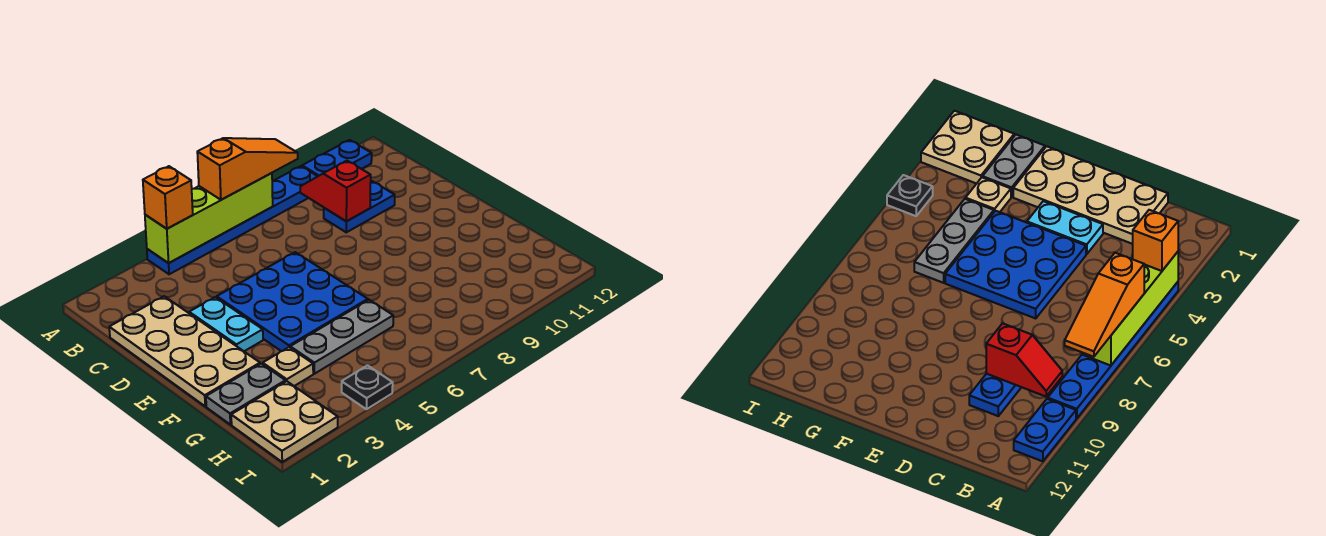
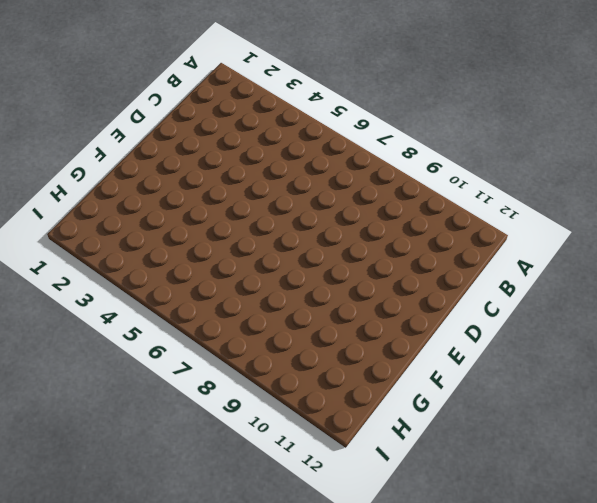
none -> blue plate A4:A9 level 1
none -> blue plate A10:A11 level 1
none -> tan plate C1:F2 level 1

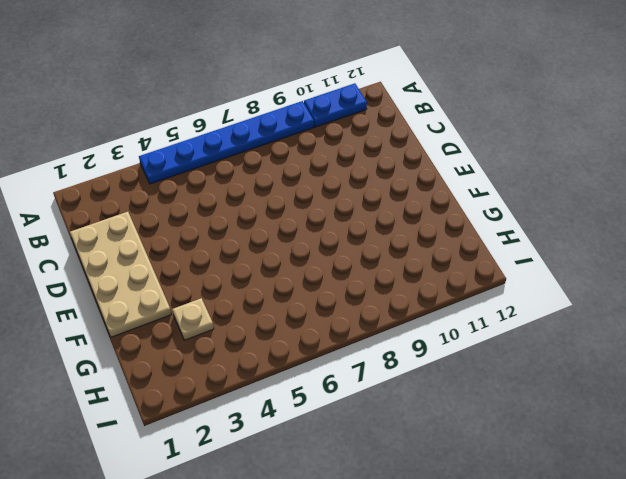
none -> blue plate C9:C10 level 1
none -> cyan plate D3:E3 level 1
none -> blue plate D4:F6 level 1

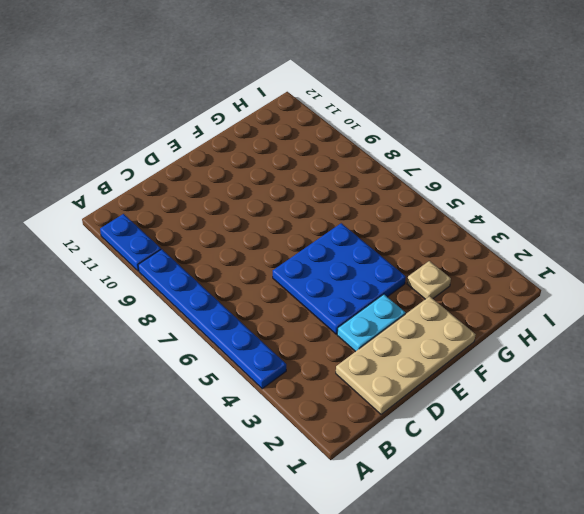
none -> blue plate C9:C10 level 1
none -> grey plate G1:G2 level 1
none -> grey plate G4:G6 level 1

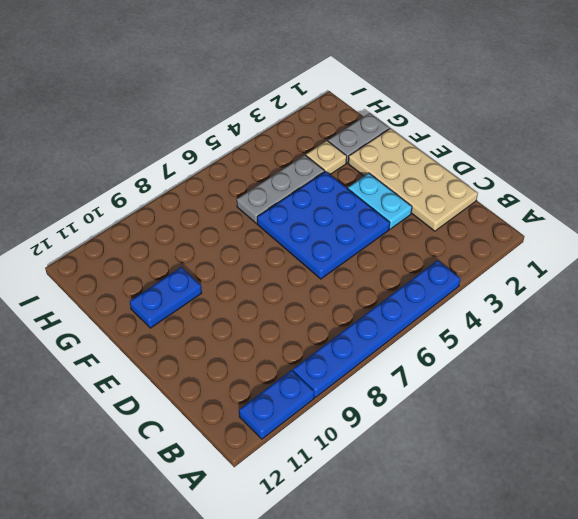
blue plate F10:F11 level 1 -> blue plate C9:C10 level 1
none -> tan plate H1:I2 level 1
none -> black plate I4 level 1
none -> lime brick A4:A7 level 2

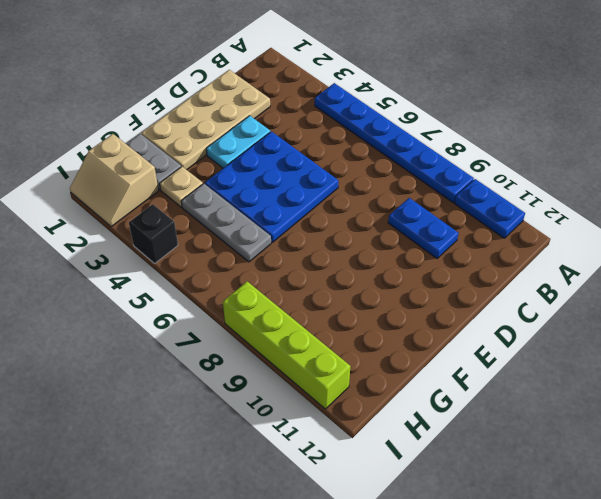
tan slope H1:I2 level 1 top H -> tan plate H1:I2 level 1
black brick I4 level 1 -> black plate I4 level 1
lime brick I8:I11 level 1 -> lime brick A4:A7 level 2
none -> red slope B9:C9 level 2 top C
none -> orange brick A4 level 3
none -> orange slope A6:A8 level 3 top 6

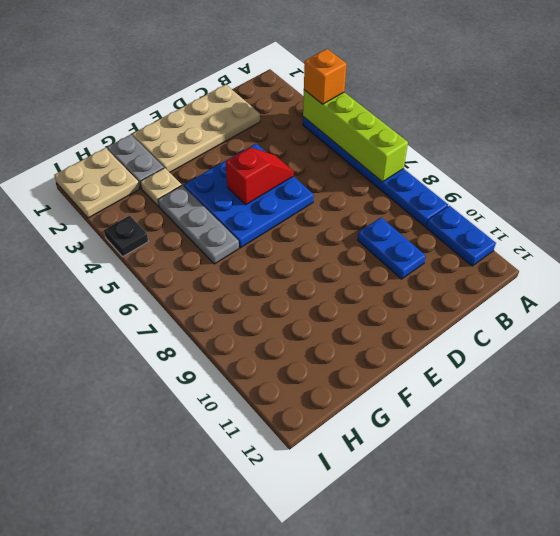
red slope D5:E5 level 2 top E -> red slope B9:C9 level 2 top C
none -> cyan plate D3:E3 level 1
none -> orange slope A6:A8 level 3 top 6

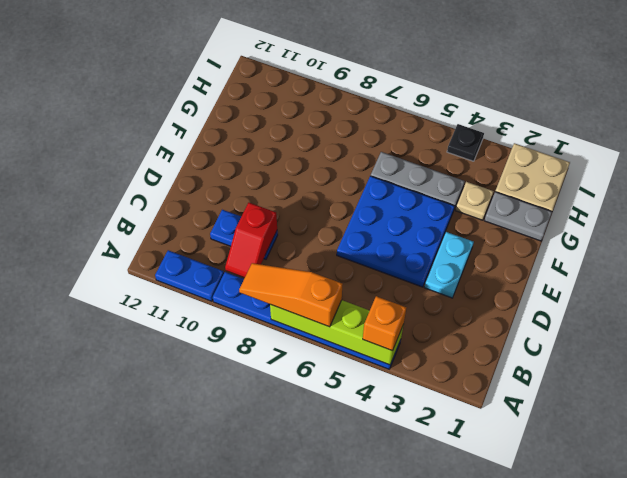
none -> tan plate C1:F2 level 1

